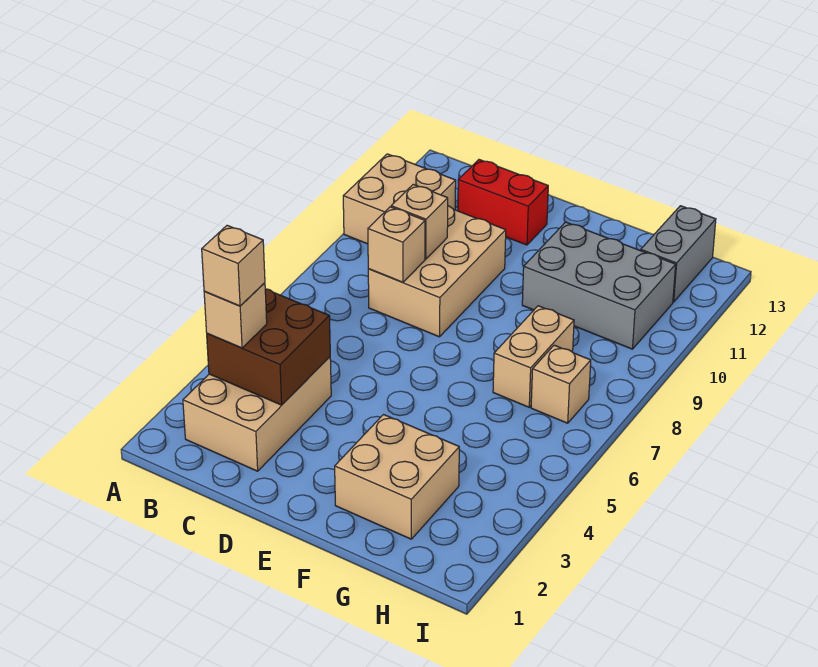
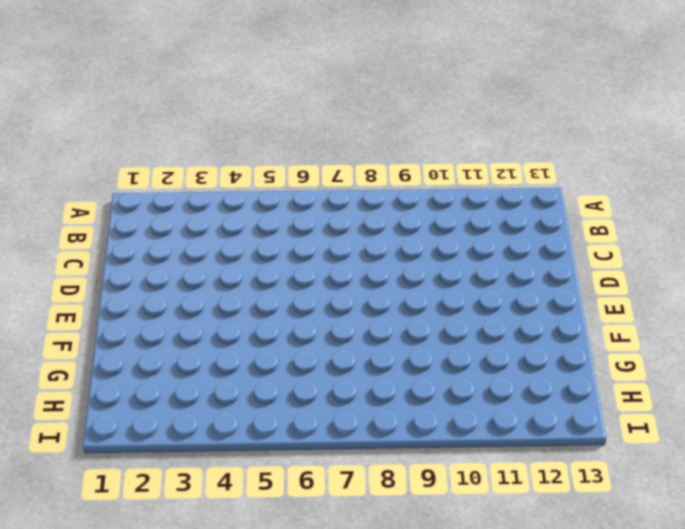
none -> tan brick A10:B11 level 1
none -> tan brick B2:C4 level 1
none -> tan brick C8:D10 level 1

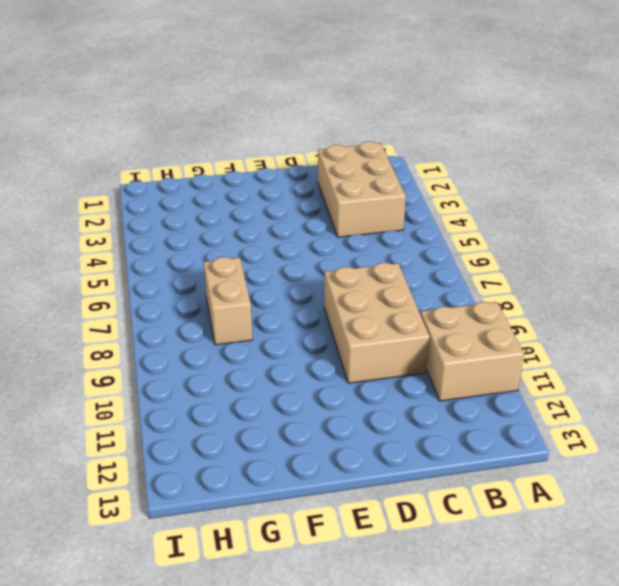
none -> red brick C12:D12 level 1
none -> tan brick F2:G3 level 1
none -> grey brick F10:H11 level 1

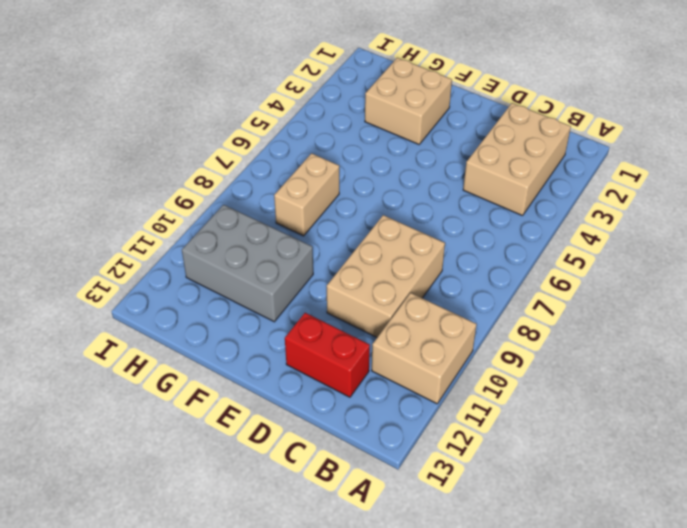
none -> tan brick H7 level 1
none -> grey brick H12:H13 level 1
none -> brown brick B3:C4 level 2

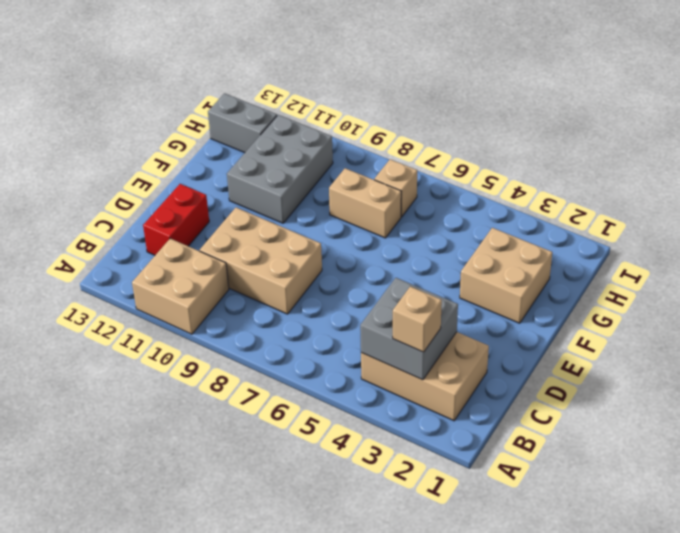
grey brick B3:C4 level 2 -> brown brick B3:C4 level 2
none -> tan brick C8 level 2
none -> tan brick C9 level 2
none -> tan brick B3 level 4

